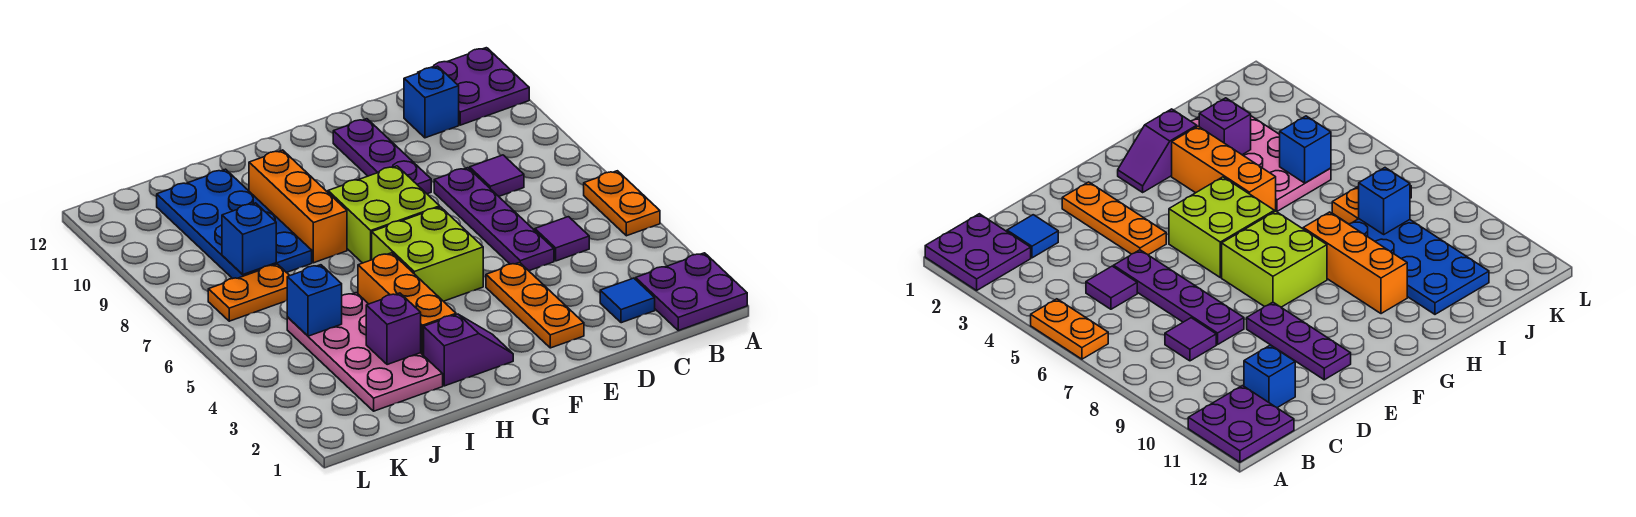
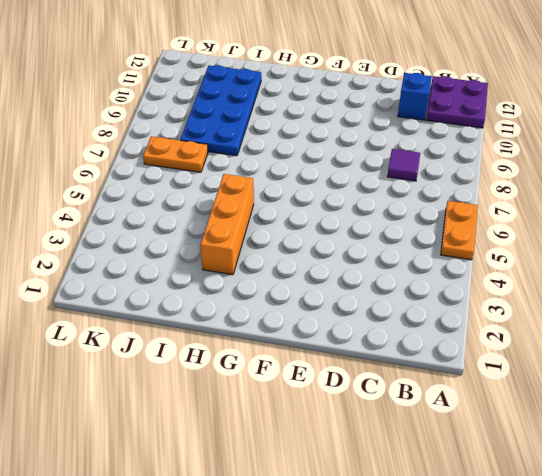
none -> purple plate A1:B2 level 1
none -> blue tile C2 level 1
none -> purple tile C5 level 1

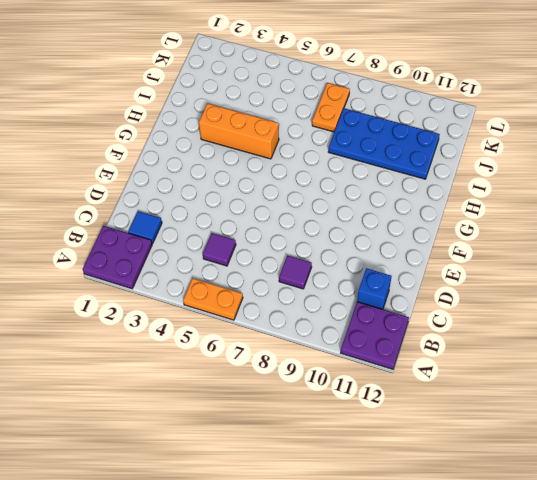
none -> purple plate D5:D8 level 1
none -> orange plate E2:E4 level 1
none -> purple plate E9:E11 level 1

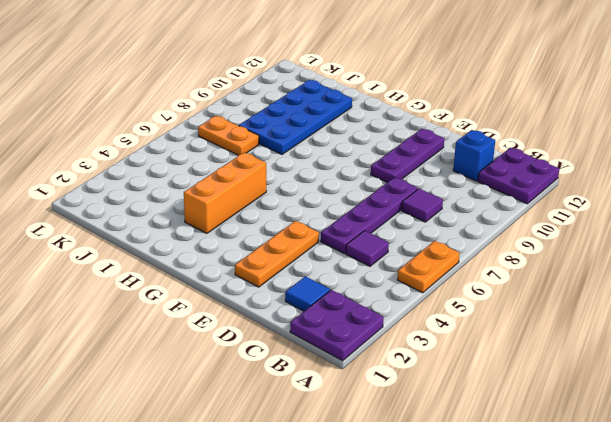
none -> lime brick F5:G6 level 1
none -> lime brick F7:G8 level 1
none -> purple slope G2:H2 level 1 top H

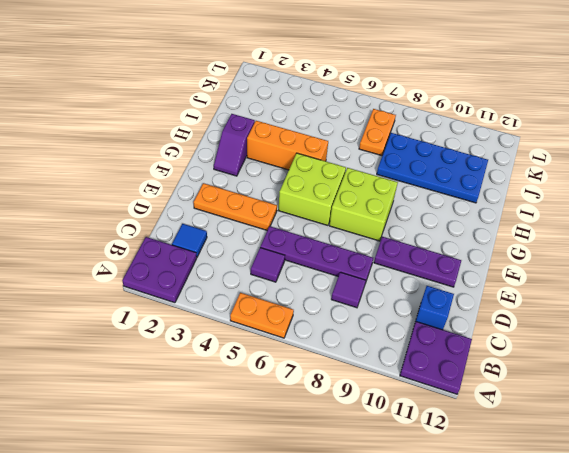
none -> orange brick H8:H10 level 1
none -> pink plate I2:J5 level 1
none -> purple brick I3 level 2

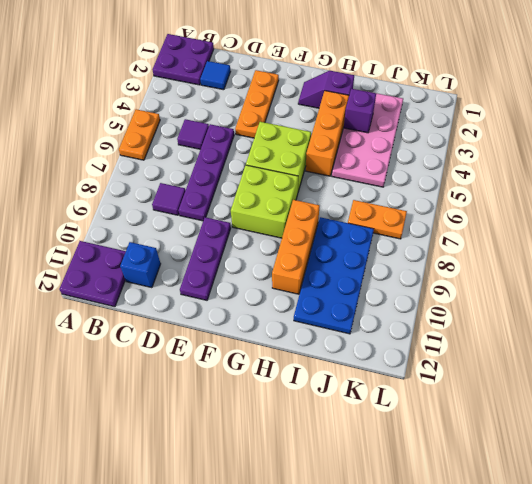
none -> blue brick J5 level 2
none -> blue brick J8 level 2

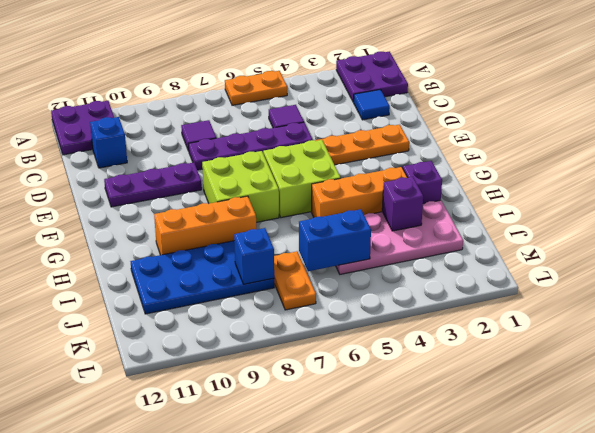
blue brick J5:J6 level 2 -> blue brick J5 level 2

